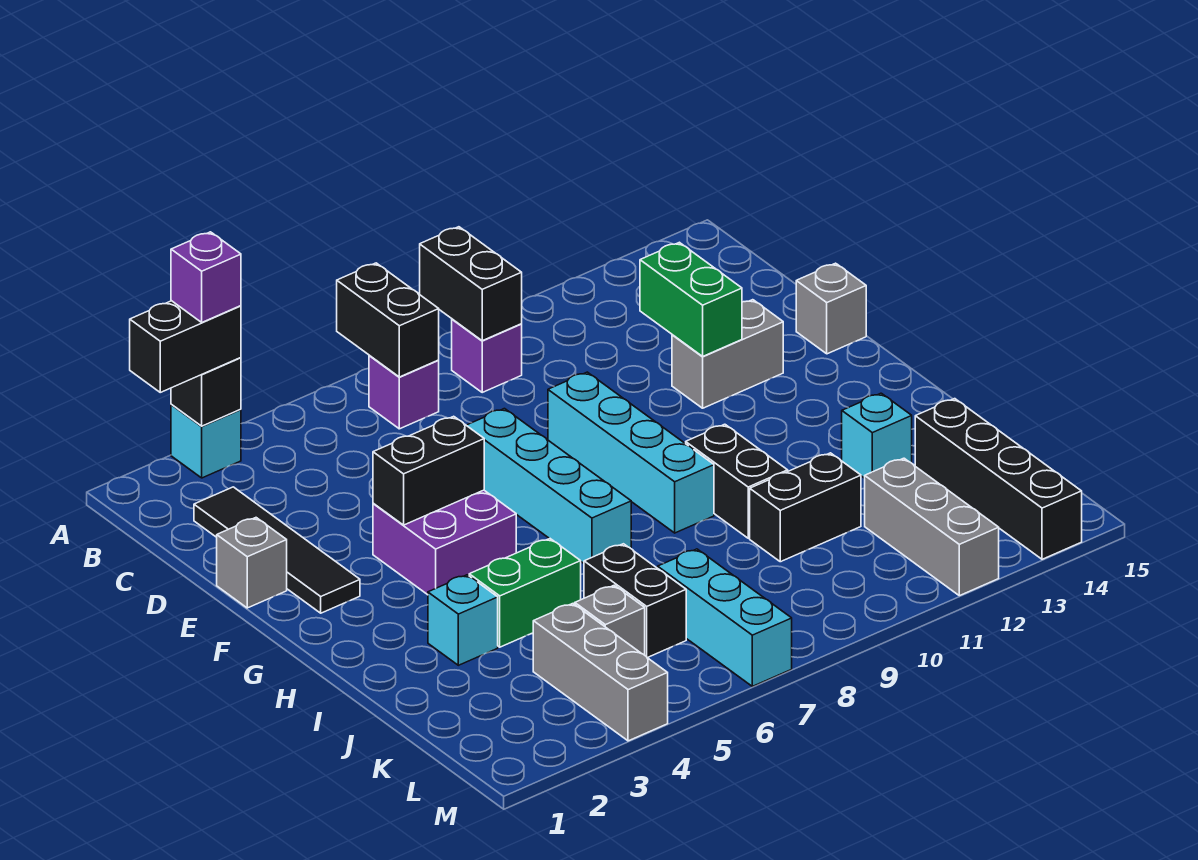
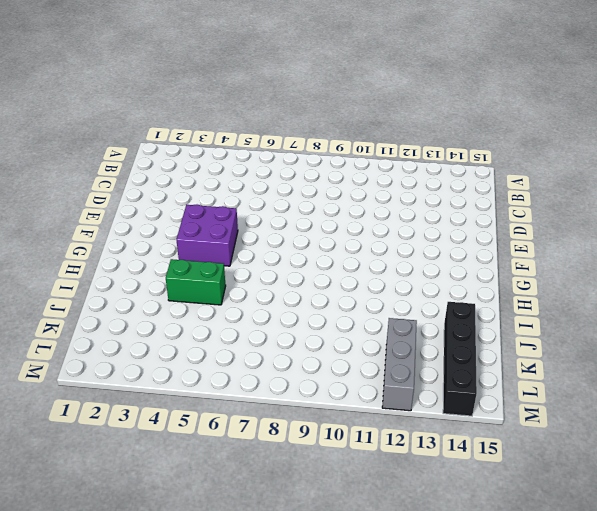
none -> cyan brick A3 level 1
none -> purple brick B7 level 1
none -> purple brick B9 level 1

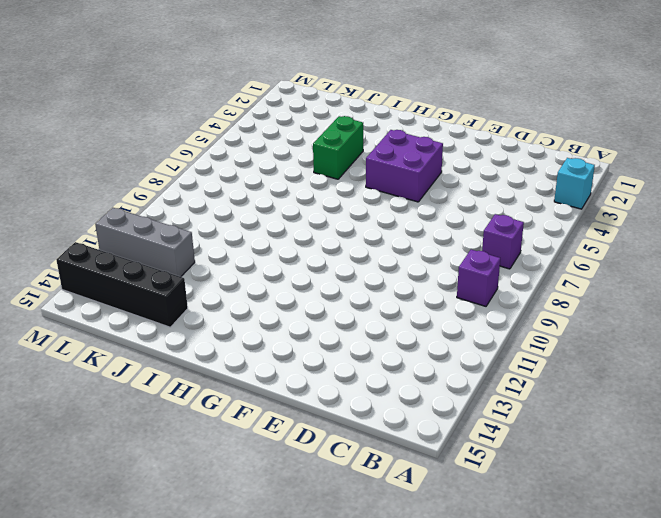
none -> black tile C2:F2 level 1
none -> grey brick E1 level 1
none -> cyan brick E7:H7 level 1

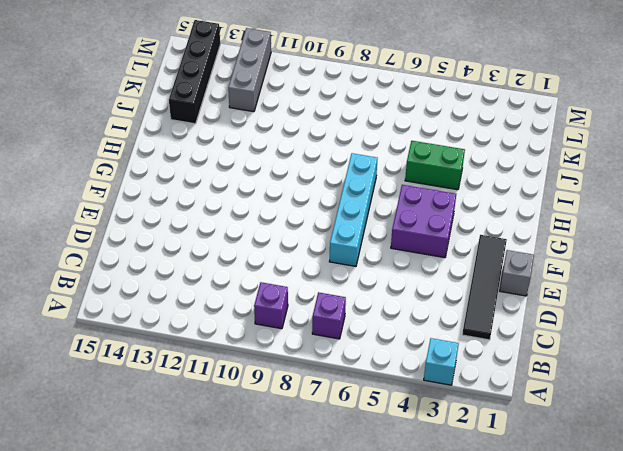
none -> cyan brick E9:H9 level 1
none -> grey brick E12:E13 level 1
none -> grey brick E15 level 1

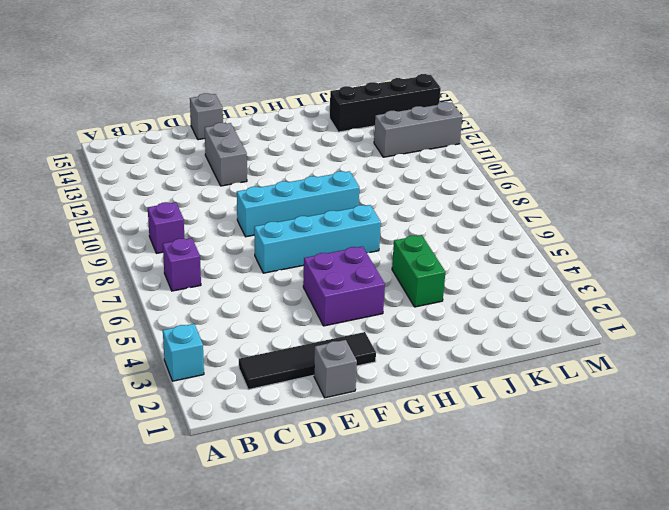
none -> black brick H10:I10 level 1
none -> cyan brick I3 level 1
none -> cyan brick I13 level 1

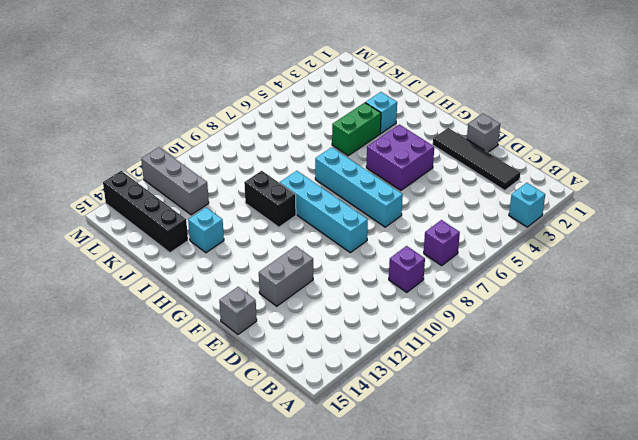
none -> black brick J6:K6 level 1
none -> black brick J10:J11 level 1
none -> grey brick K4:M4 level 1

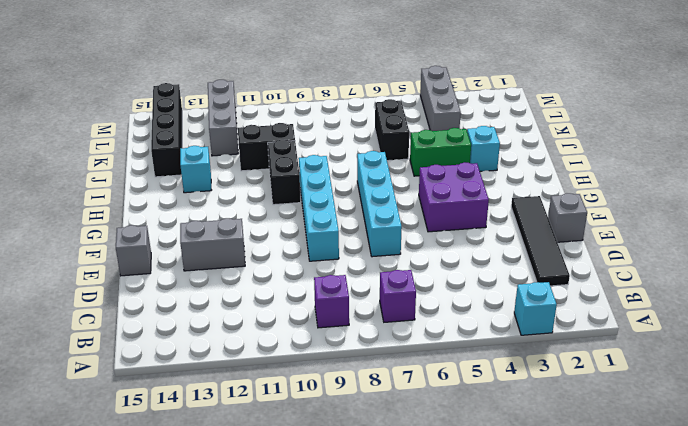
none -> grey brick K5 level 1
none -> cyan brick K7:M7 level 1
none -> black brick A3 level 2

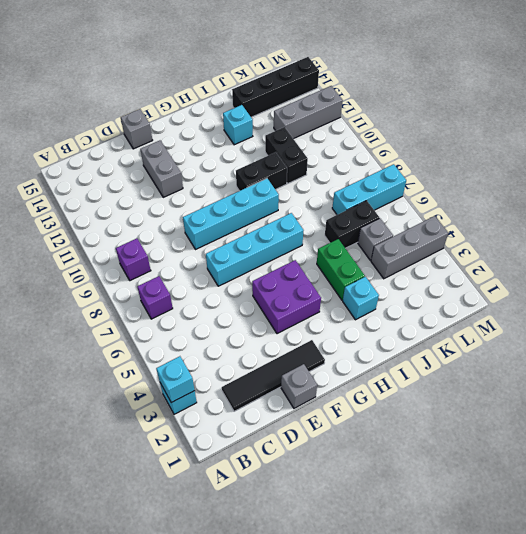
cyan brick A3 level 2 -> black brick A3 level 2
none -> black brick A7:B7 level 2
none -> black brick A9:B9 level 2
none -> green brick D12:E12 level 2

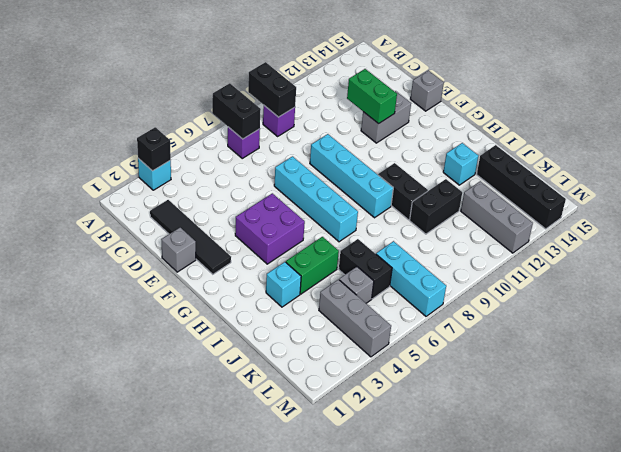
none -> black brick F4:F5 level 2
none -> black brick A2:A3 level 3
none -> purple brick A3 level 4

